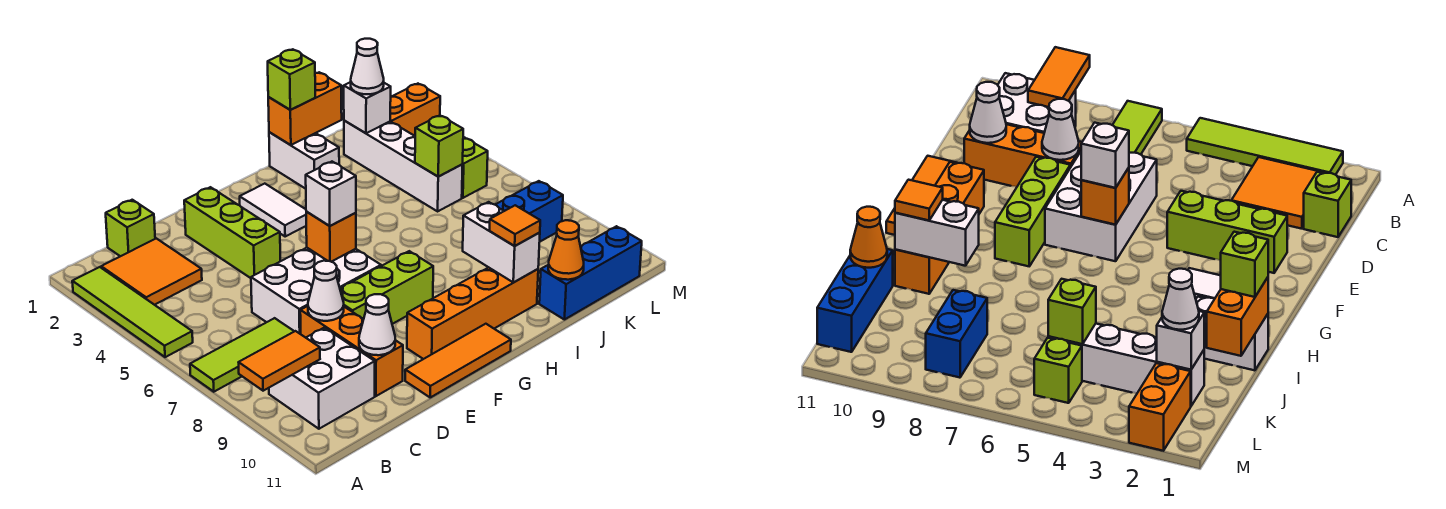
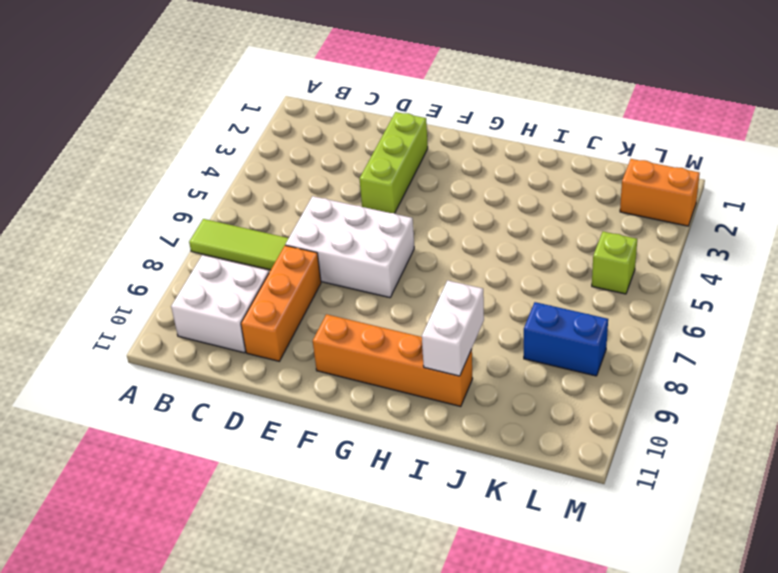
none -> lime tile A2:A5 level 1
none -> orange tile B2:C3 level 1
none -> lime brick C1 level 1
none -> lime brick E8:G8 level 1

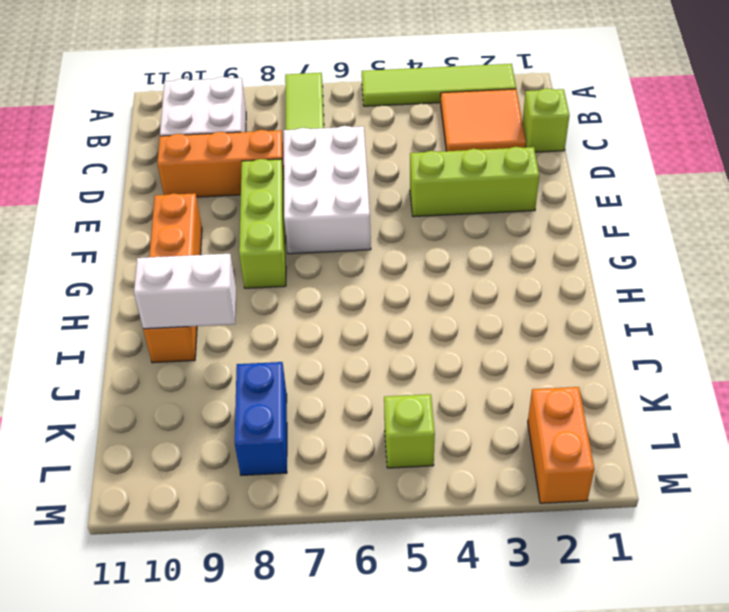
none -> orange tile E11:G11 level 1
none -> white tile G2:G3 level 1
none -> white brick I1:I2 level 1
none -> blue brick J11:L11 level 1

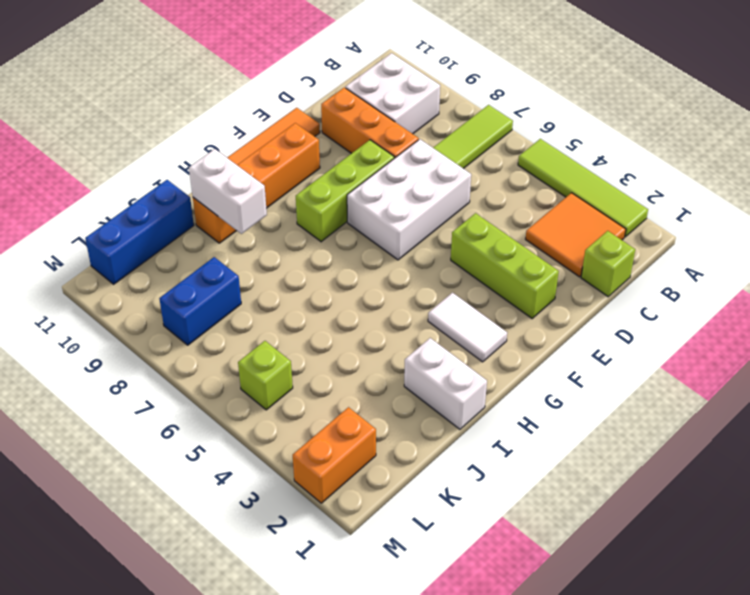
none -> white brick K2:K5 level 1
none -> orange tile A9:B9 level 2
none -> white cone D8 level 2
none -> white cone D10 level 2

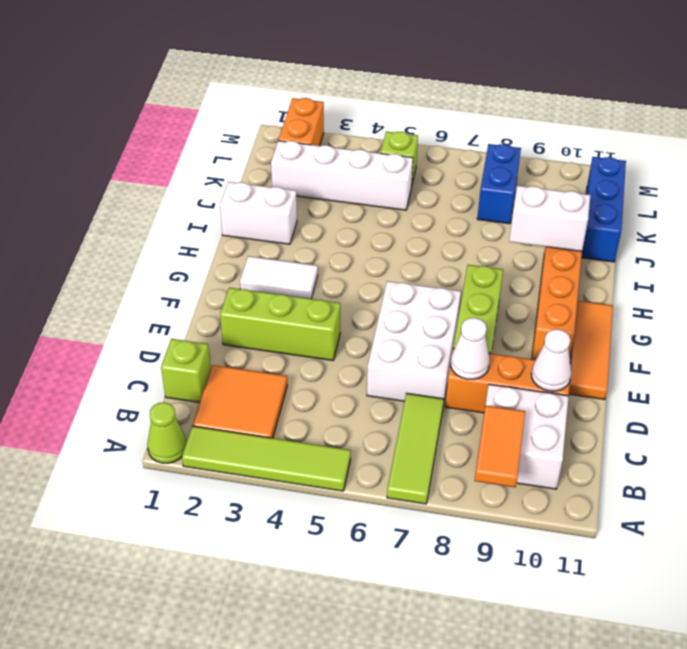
lime cone A1 level 1 -> none
none -> orange brick F6 level 2
none -> orange brick I1:J1 level 2
none -> orange cone J11 level 2
none -> white brick K2 level 2

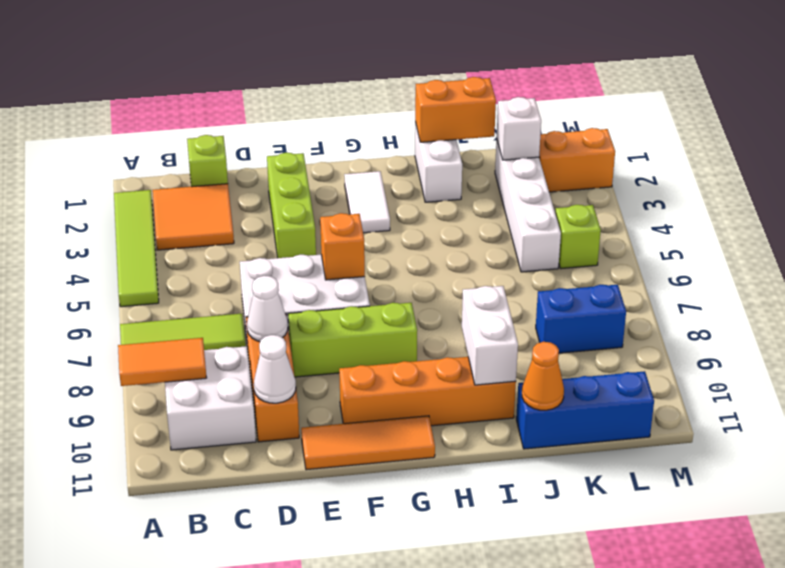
none -> lime brick K5 level 2
none -> white brick F6 level 3
none -> lime brick I1 level 3
none -> orange tile I10 level 3

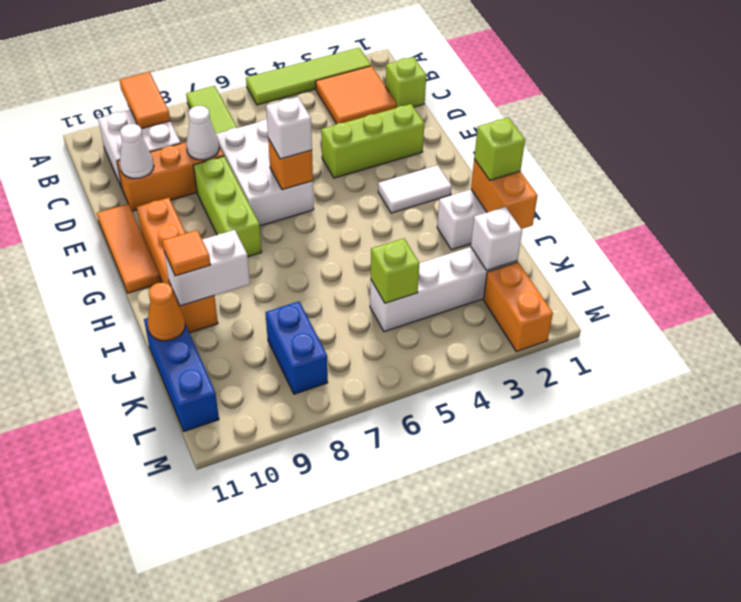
none -> lime brick L5 level 1
none -> white cone K2 level 3

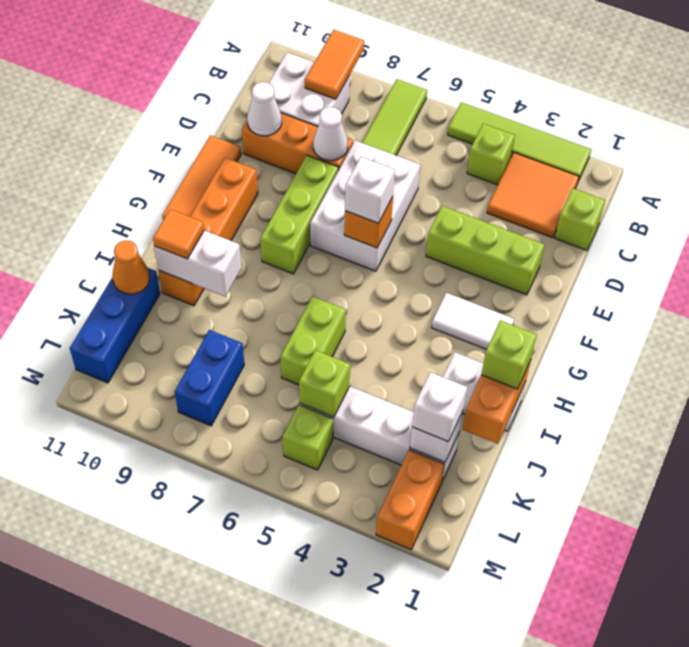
lime brick B4 level 1 -> none
lime brick I6:J6 level 1 -> none
white brick K2 level 3 -> white cone K2 level 3

